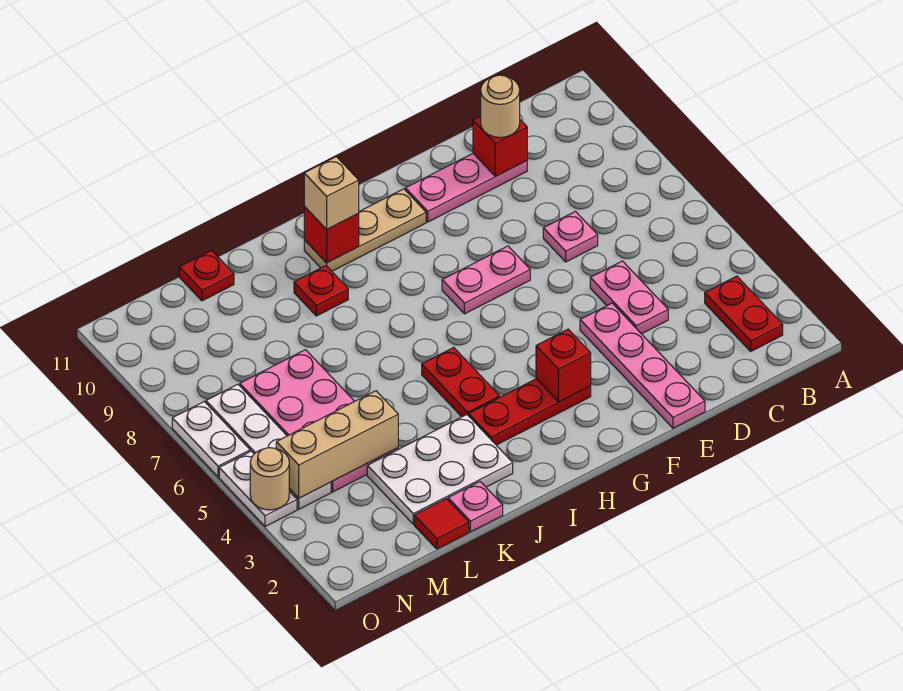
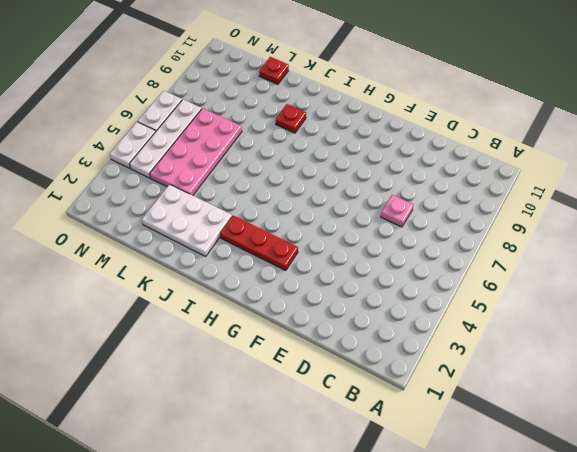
none -> red plate B2:B3 level 1
none -> pink plate D4:D5 level 1
none -> pink plate D10:F10 level 1

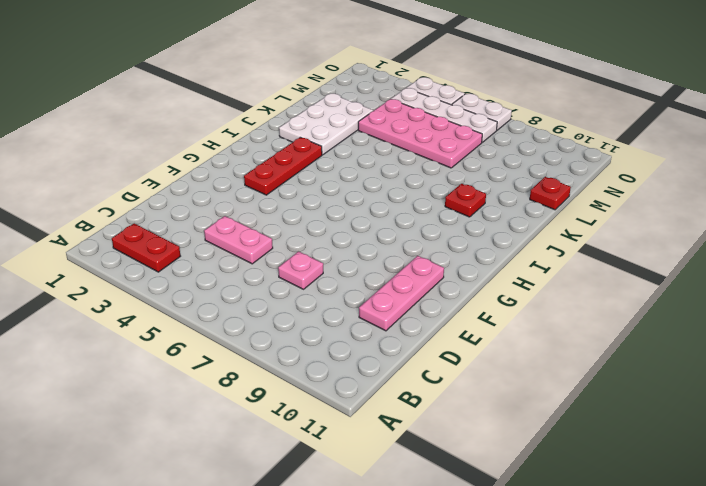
none -> pink plate E1:E4 level 1
none -> pink plate F7:G7 level 1
none -> tan plate G10:I10 level 1

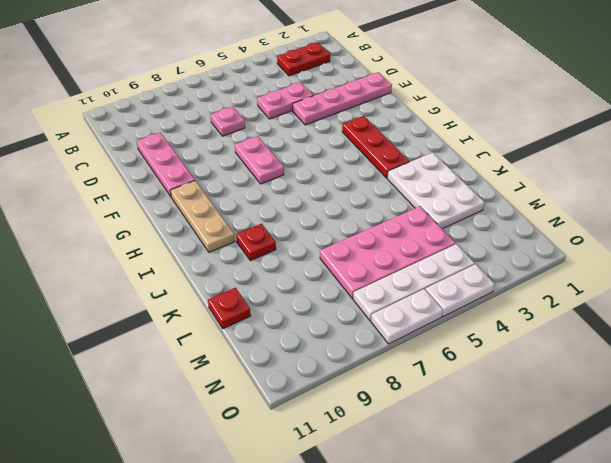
none -> red plate I4:I5 level 1
none -> pink plate K1 level 1
none -> red tile L1 level 1

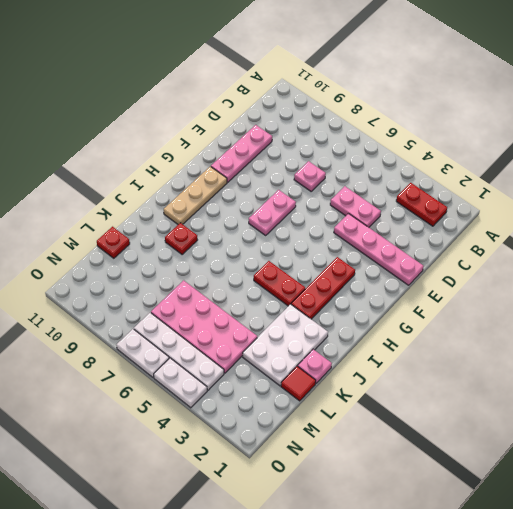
none -> red brick D10 level 2
none -> red brick G3 level 2
none -> red brick I10 level 2

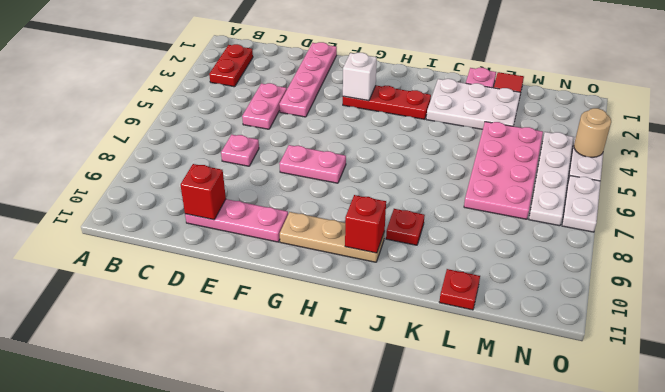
white brick G3 level 2 -> red brick G3 level 2
none -> red plate I4:I5 level 1
none -> tan brick L4:N4 level 2
none -> tan round brick D10 level 3

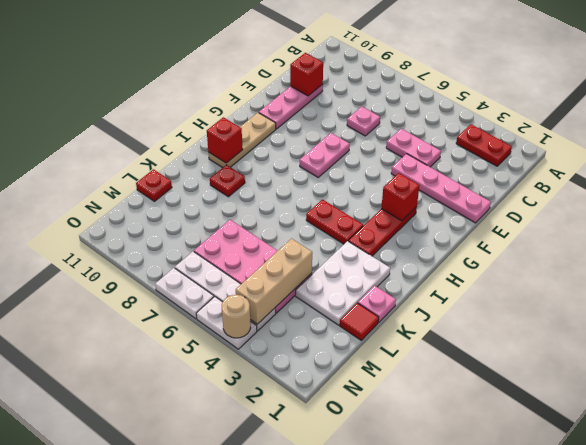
none -> tan round brick D10 level 3
none -> tan brick I10 level 3

